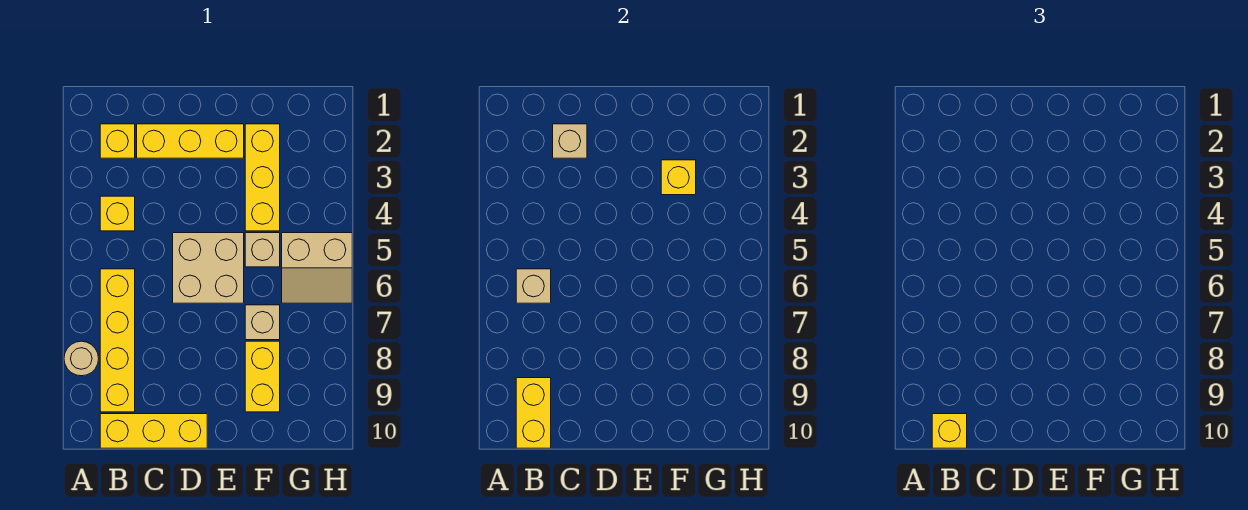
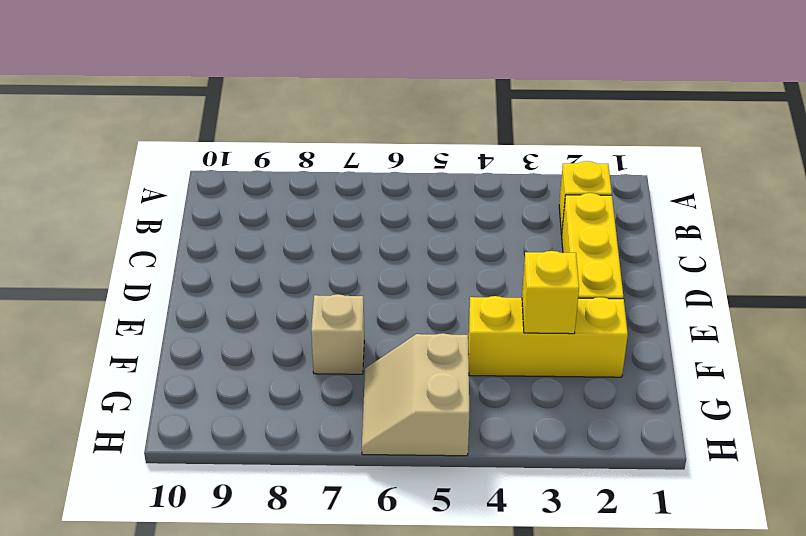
none -> tan round brick A8 level 1
none -> yellow brick B4 level 1
none -> yellow brick B6:B9 level 1

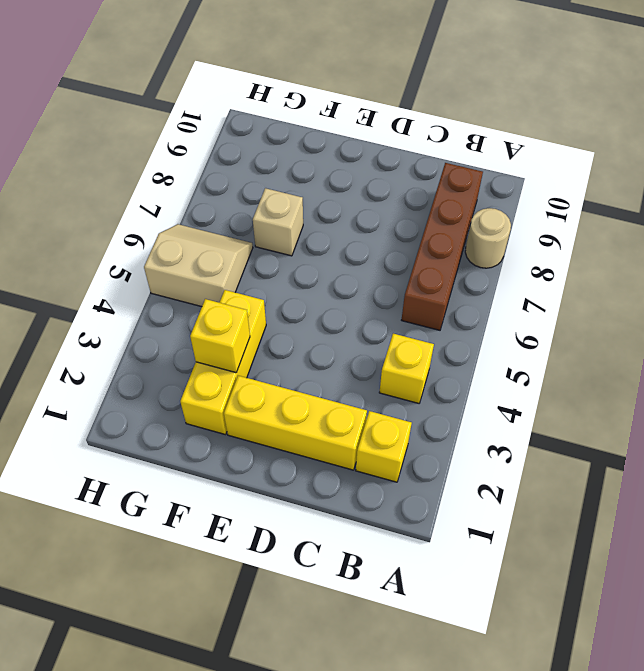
brown brick B6:B9 level 1 -> yellow brick B6:B9 level 1
none -> yellow brick B10:D10 level 1
none -> tan brick D5:E6 level 1
none -> tan brick F5 level 1

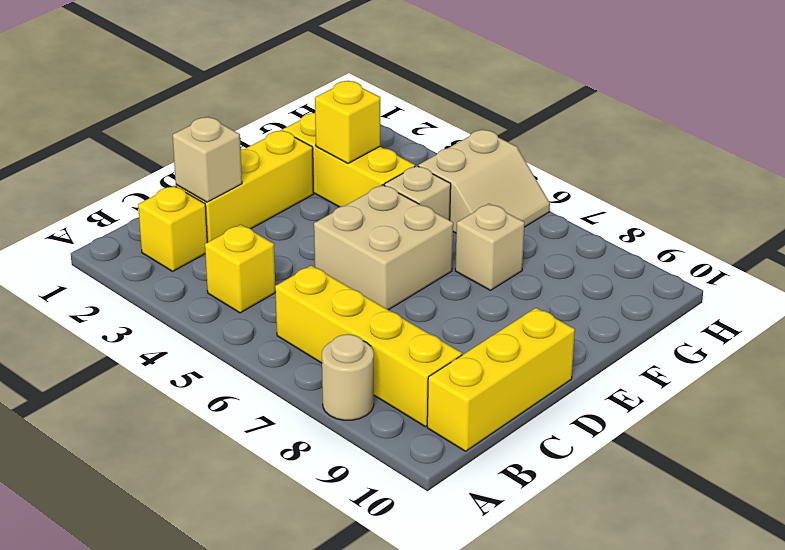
none -> yellow brick F8:F9 level 1
none -> tan brick B6 level 2
none -> yellow brick B9:B10 level 2

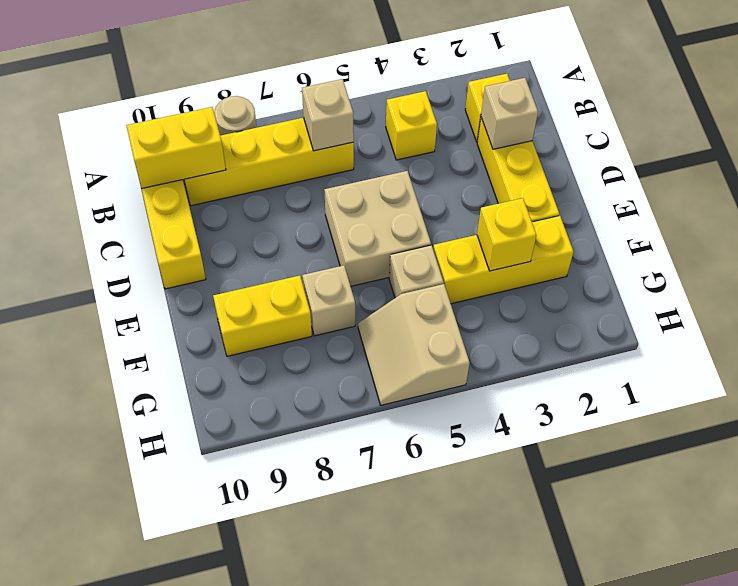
none -> yellow brick B10 level 3

